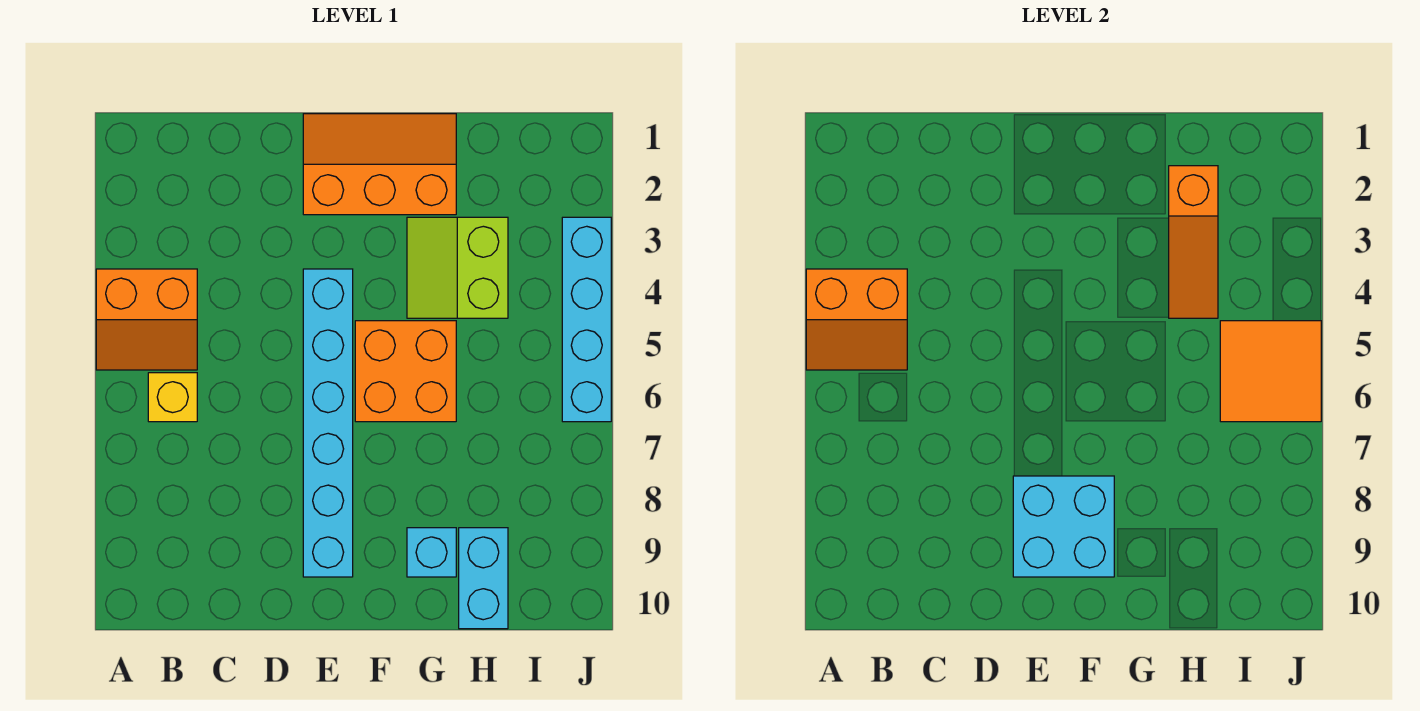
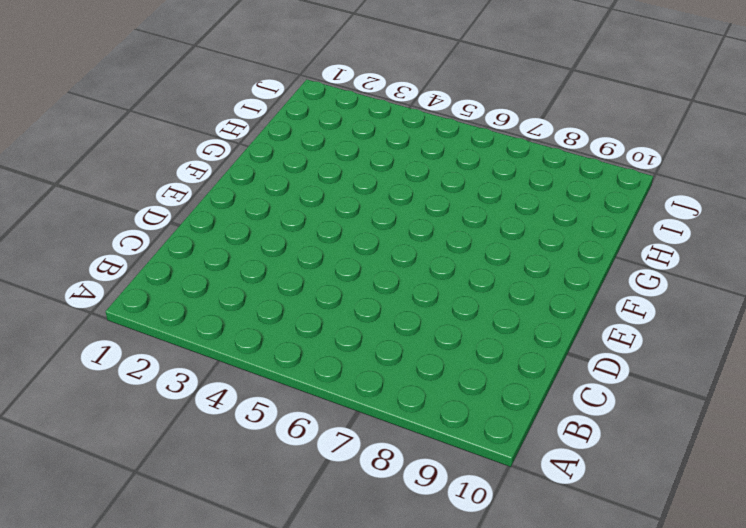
none -> orange slope A4:B5 level 1 top 4
none -> yellow brick B6 level 1
none -> orange slope E1:G2 level 1 top 2

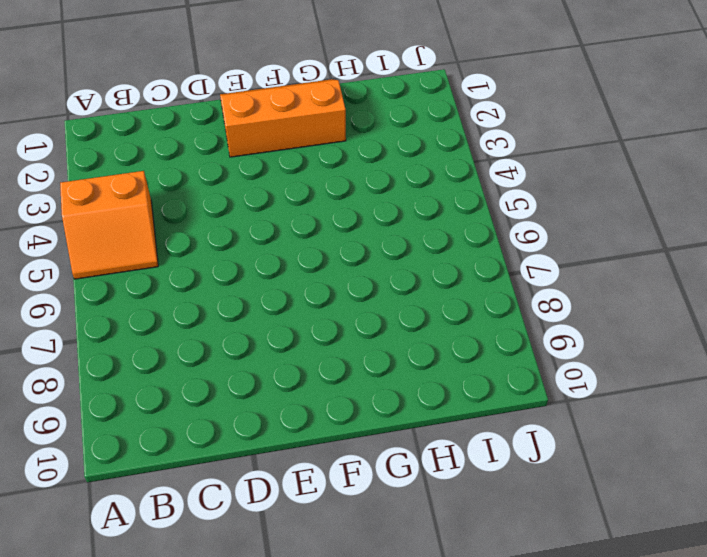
none -> yellow brick B6 level 1
none -> cyan brick E4:E9 level 1
none -> orange brick F5:G6 level 1

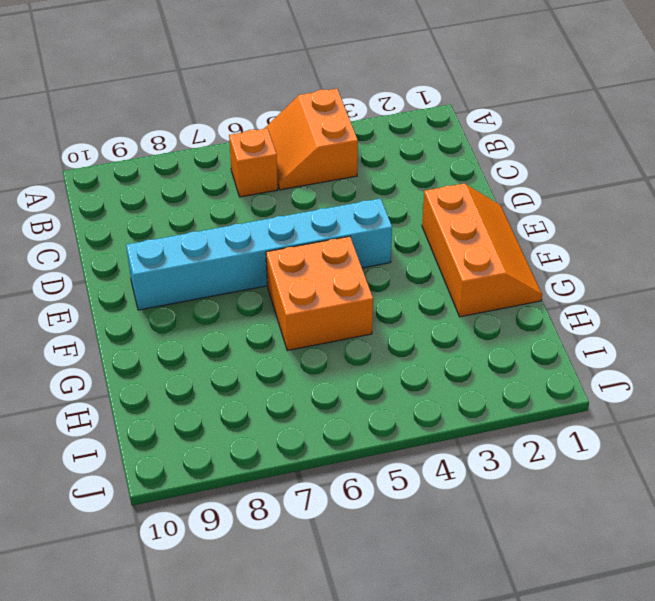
orange brick B6 level 1 -> yellow brick B6 level 1
none -> lime slope G3:H4 level 1 top H
none -> cyan brick G9 level 1
none -> cyan brick H9:H10 level 1

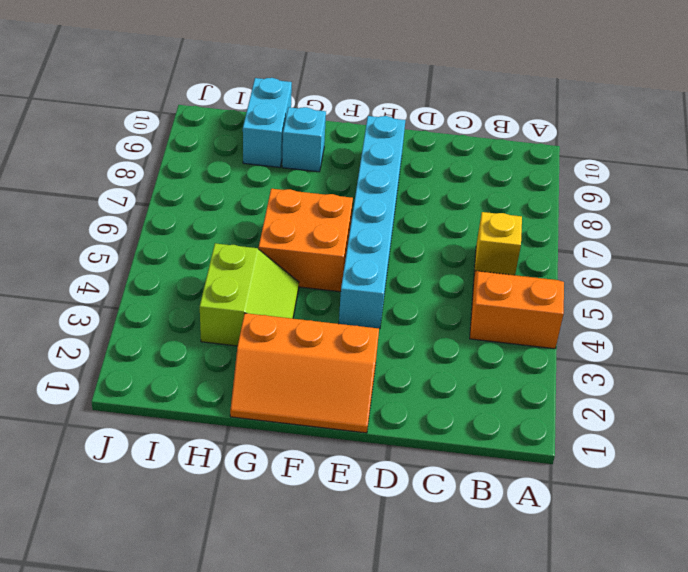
none -> cyan brick J3:J6 level 1
none -> orange slope A4:B5 level 2 top 4
none -> cyan brick E8:F9 level 2

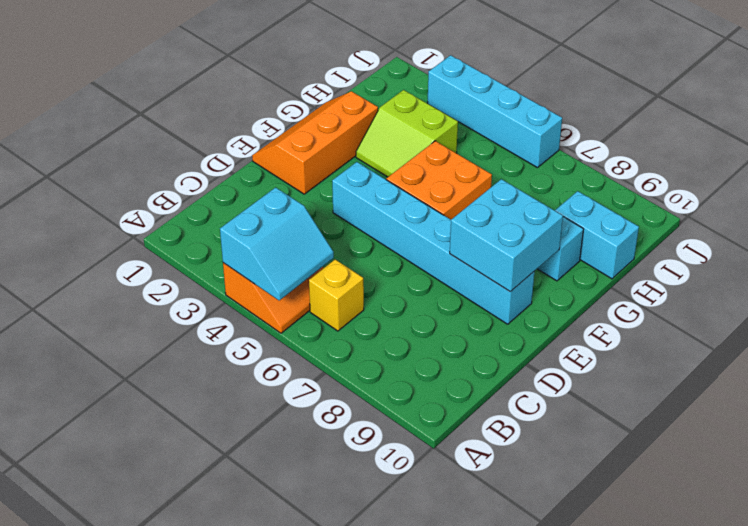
cyan slope A4:B5 level 2 top 4 -> orange slope A4:B5 level 2 top 4
none -> orange slope H2:H4 level 2 top 2
none -> orange tile I5:J6 level 2

